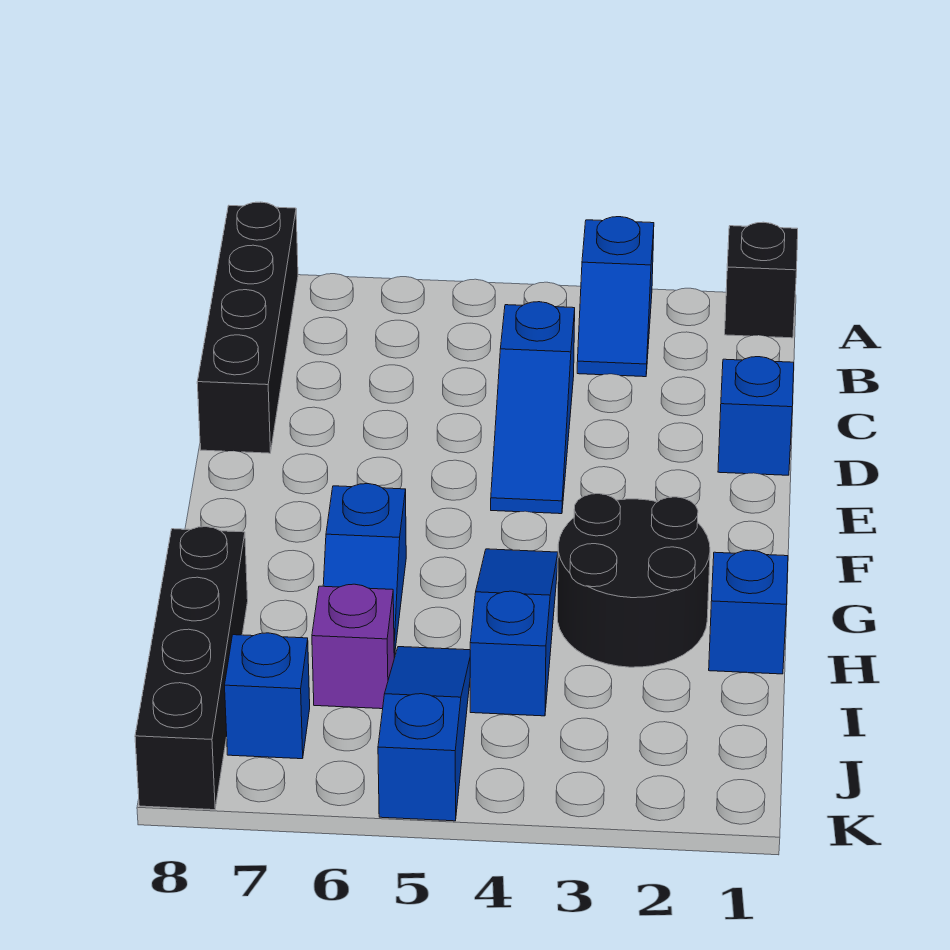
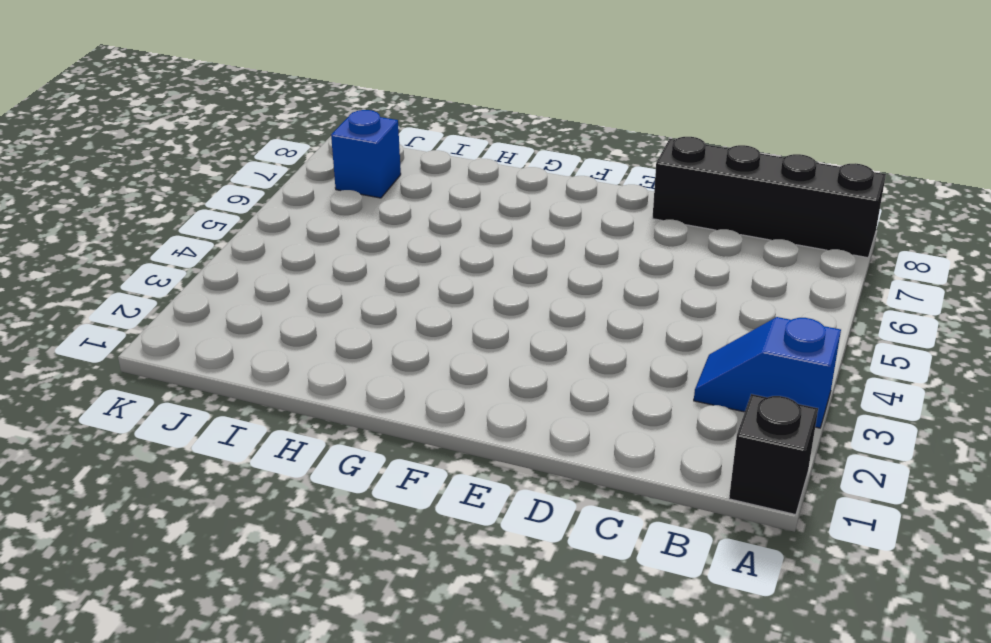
none -> blue slope C4:E4 level 1 top C
none -> blue brick D1 level 1
none -> black round brick G2:H3 level 1

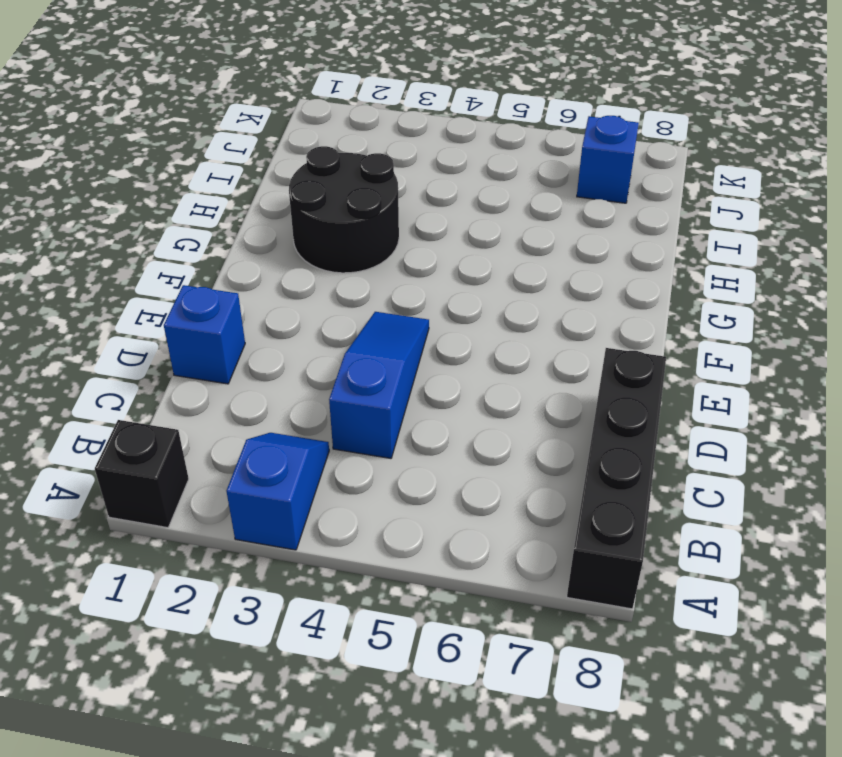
none -> blue slope G4:I4 level 1 top I
none -> blue slope G6:H6 level 1 top G
none -> blue brick H1 level 1

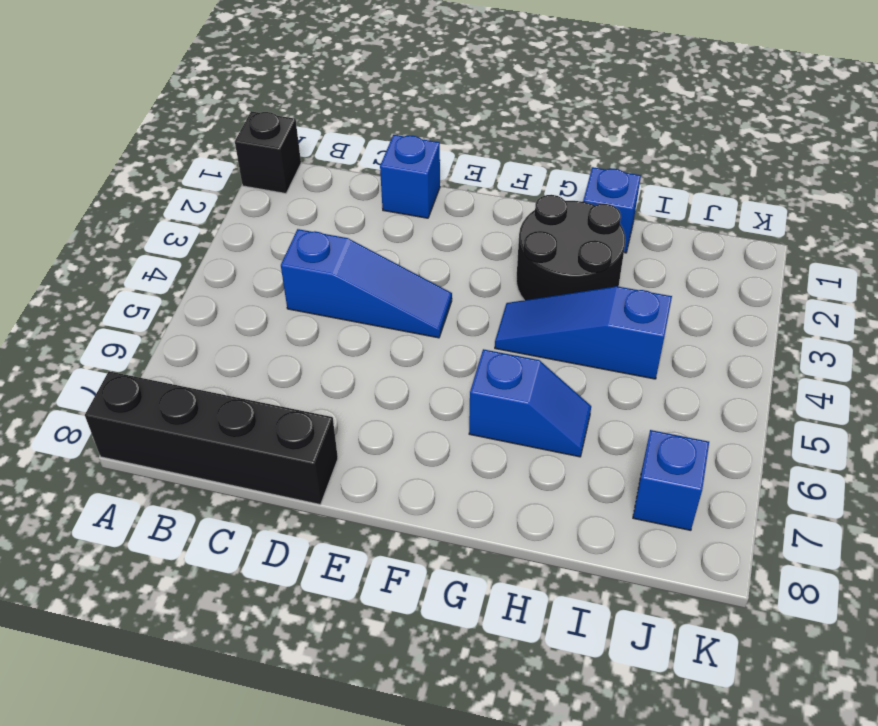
none -> blue slope A3:B3 level 1 top A
none -> black brick H8:K8 level 1
none -> blue slope I5:K5 level 1 top K

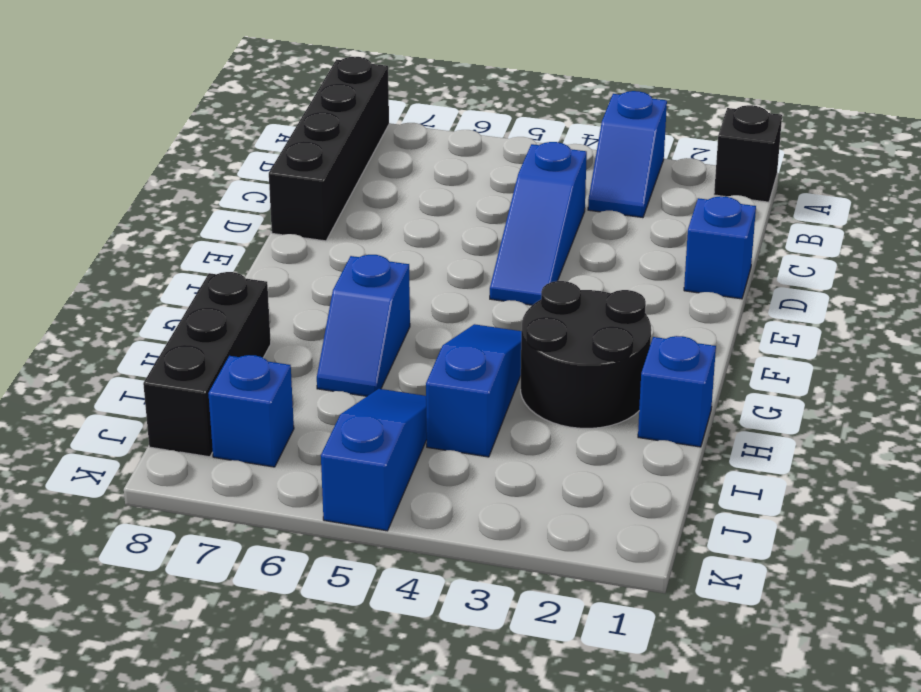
black brick H8:J8 level 1 -> black brick H8:K8 level 1
none -> purple brick I6 level 1

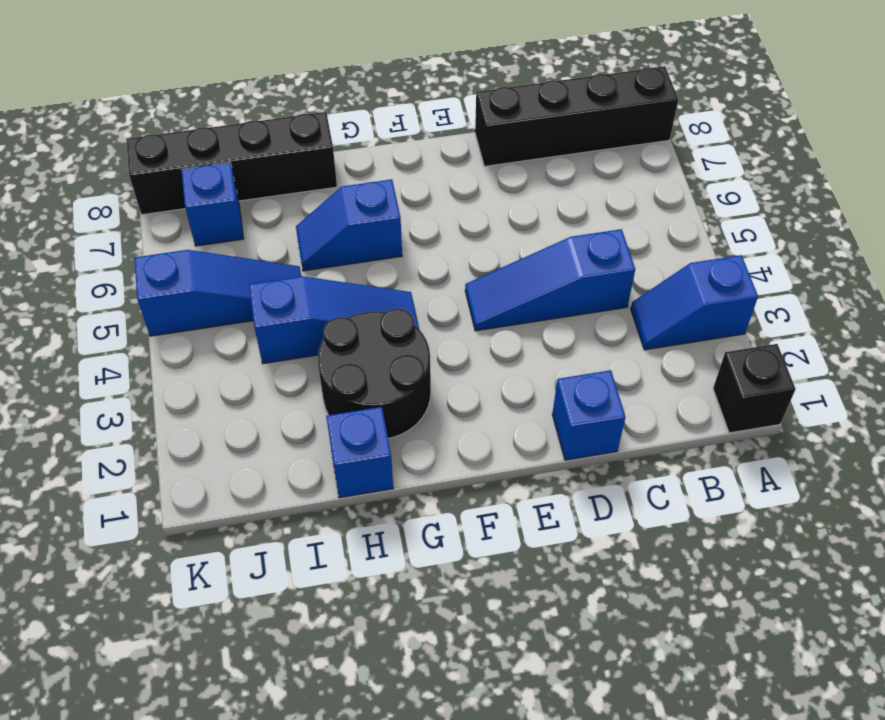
none -> purple brick I6 level 1

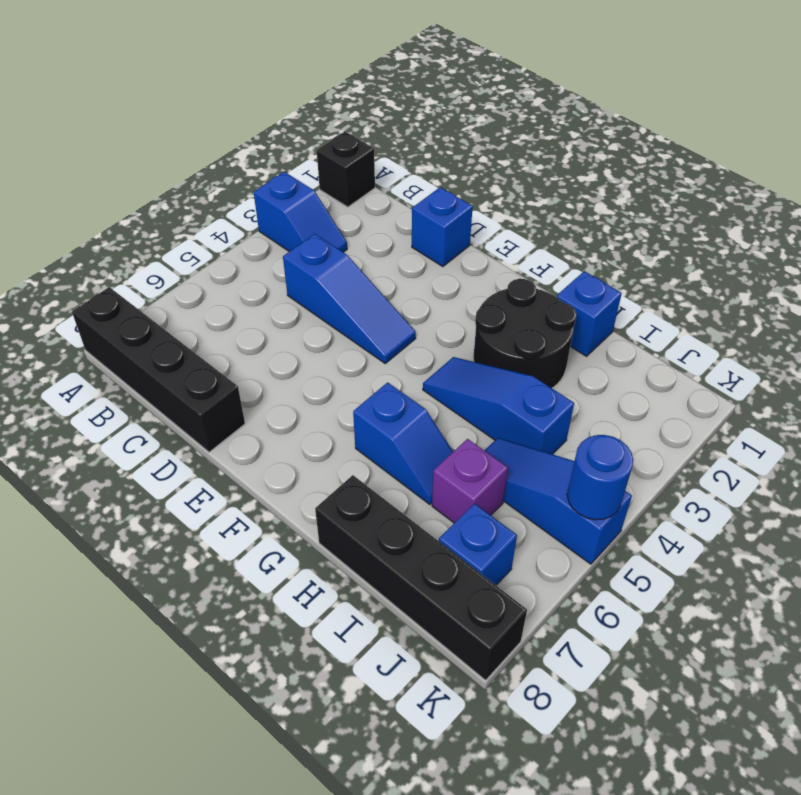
blue round brick K5 level 2 -> none

